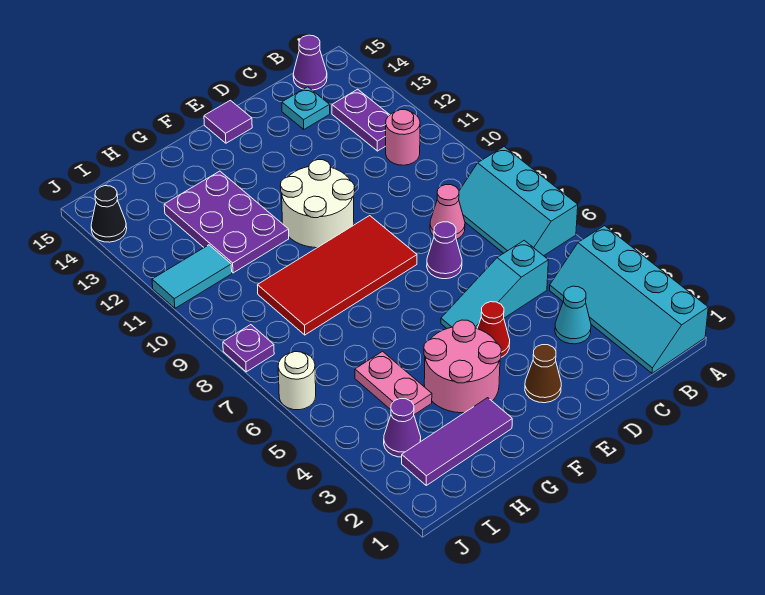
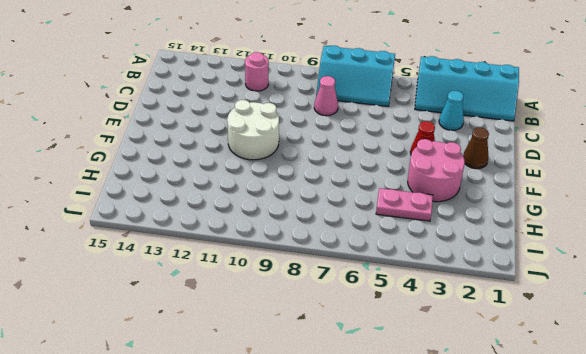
none -> purple plate B12:B13 level 1
none -> purple cone B15 level 1
none -> cyan slope C5:E5 level 1 top C

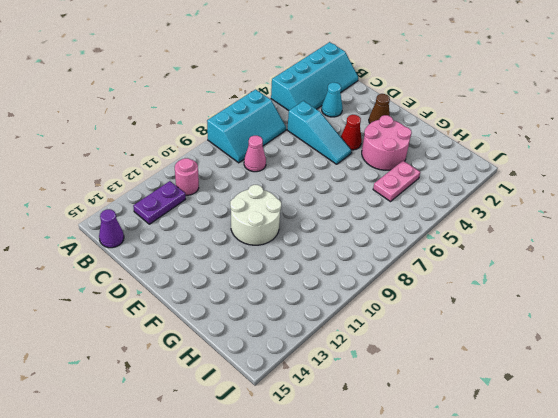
none -> cyan plate C14 level 1
none -> purple cone D7 level 1
none -> red tile E8:H9 level 1

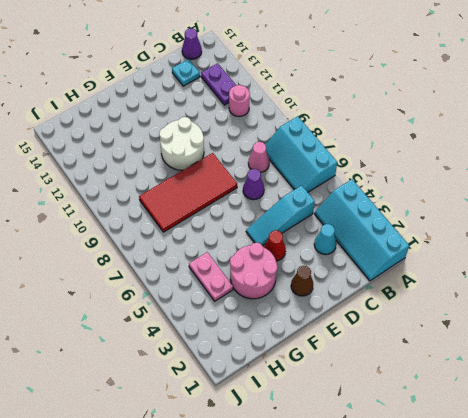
none -> purple tile E15 level 1
none -> purple tile G2:I2 level 1
none -> purple plate G11:H13 level 1

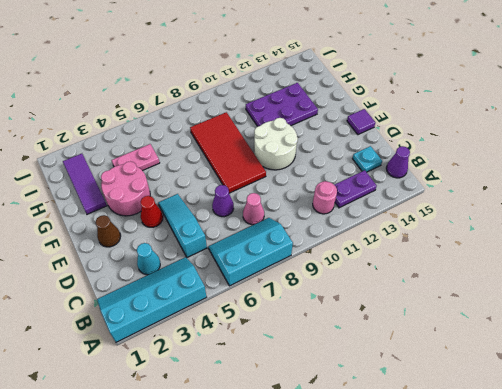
none -> purple cone I3 level 1
none -> cyan tile I11:J11 level 1
none -> white round brick J6 level 1

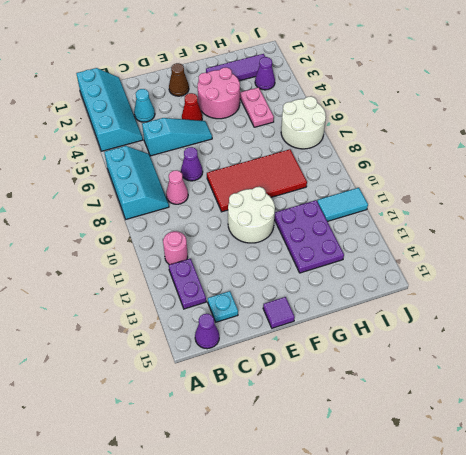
white round brick I6:J7 level 1 -> white round brick J6 level 1
none -> purple plate J8 level 1
none -> black cone J14 level 1

